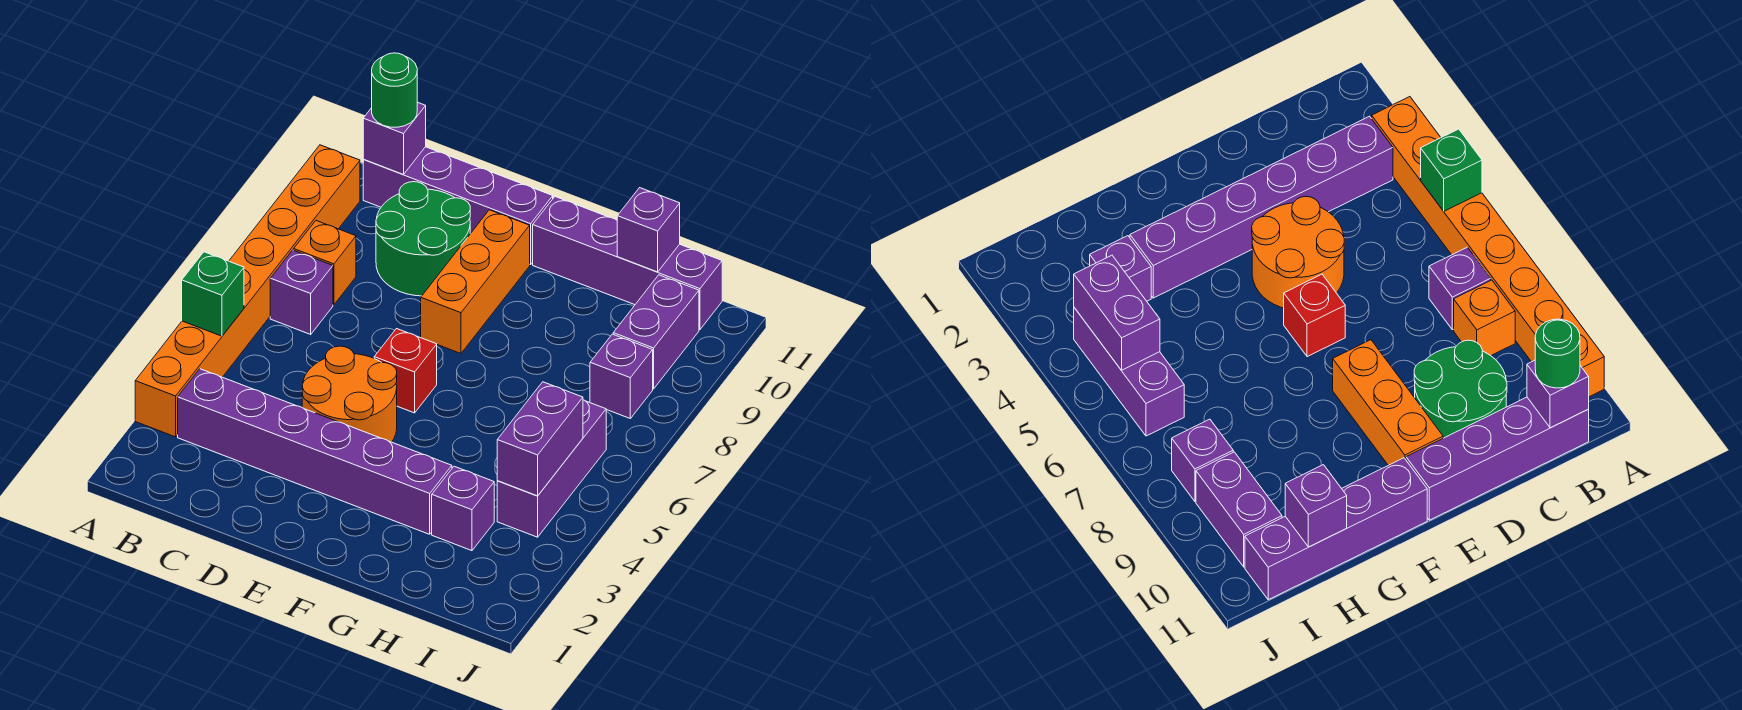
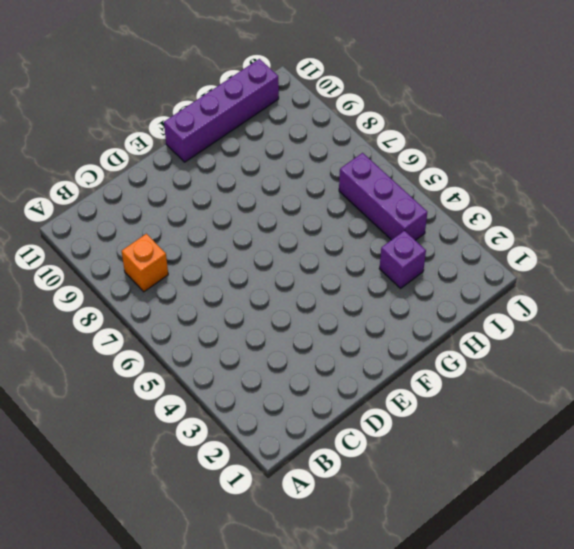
none -> orange brick A3:A10 level 1
none -> purple brick B3:G3 level 1
none -> purple brick B7 level 1

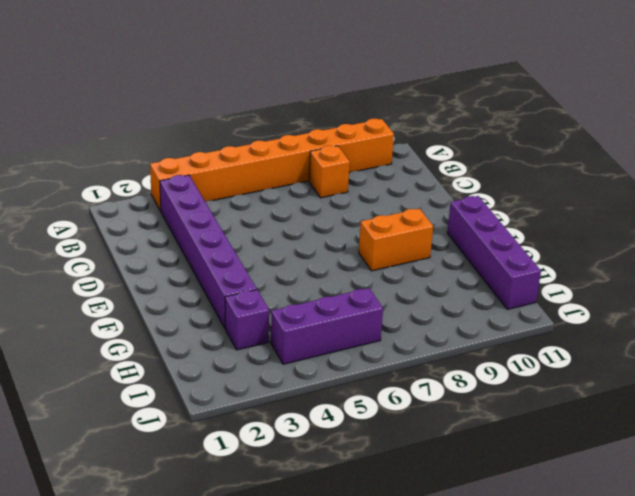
orange brick F8:F9 level 1 -> none
none -> purple brick B7 level 1
none -> purple brick B11:E11 level 1
none -> green round brick C9:D10 level 1

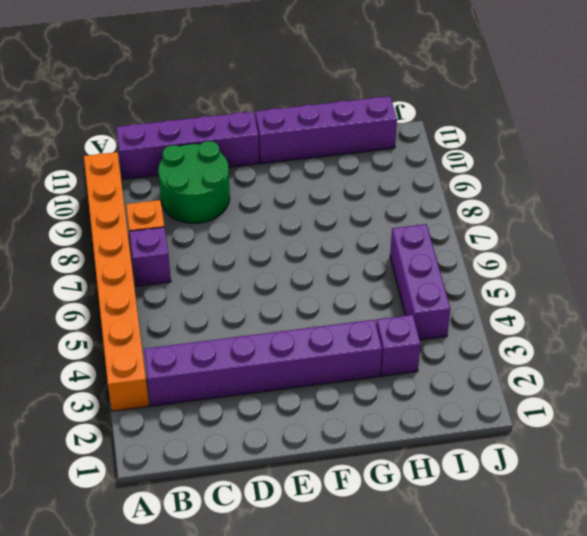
none -> orange round brick D4:E5 level 1
none -> red brick E6 level 1
none -> orange brick E8:E10 level 1

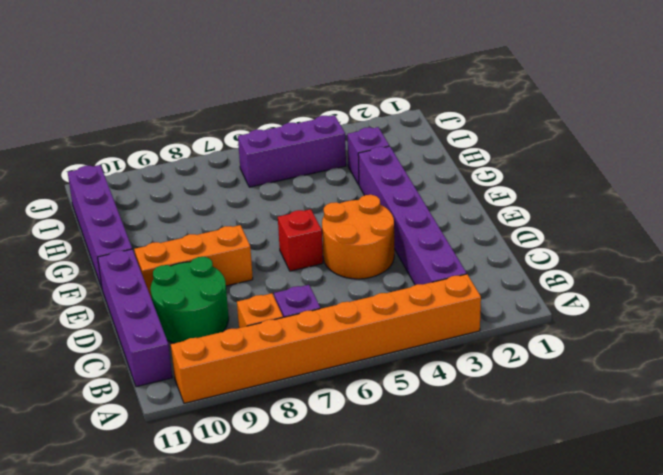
none -> purple brick I8 level 1
none -> purple brick I9:I10 level 1
none -> green brick A5 level 2

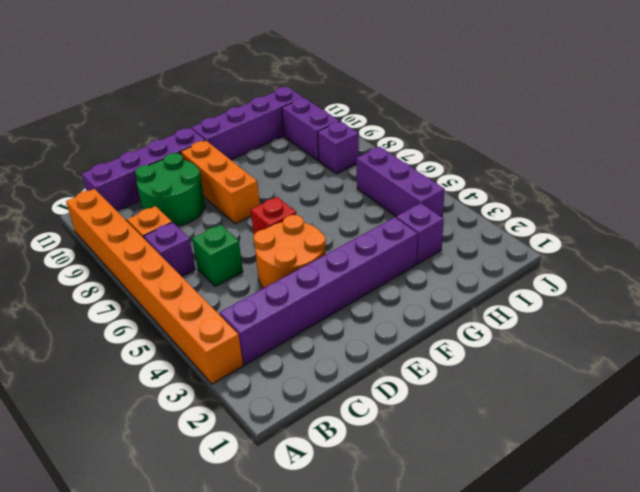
green brick C6 level 1 -> green brick A5 level 2
none -> purple brick B11 level 2
none -> purple brick H11 level 2
none -> purple brick I4:I5 level 2

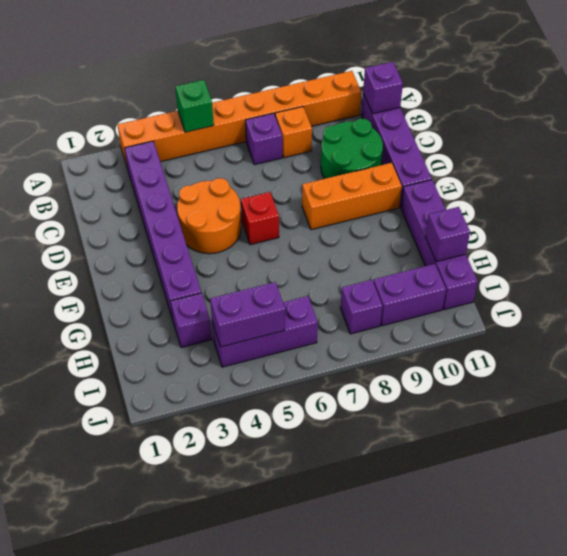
none -> green round brick B11 level 3

